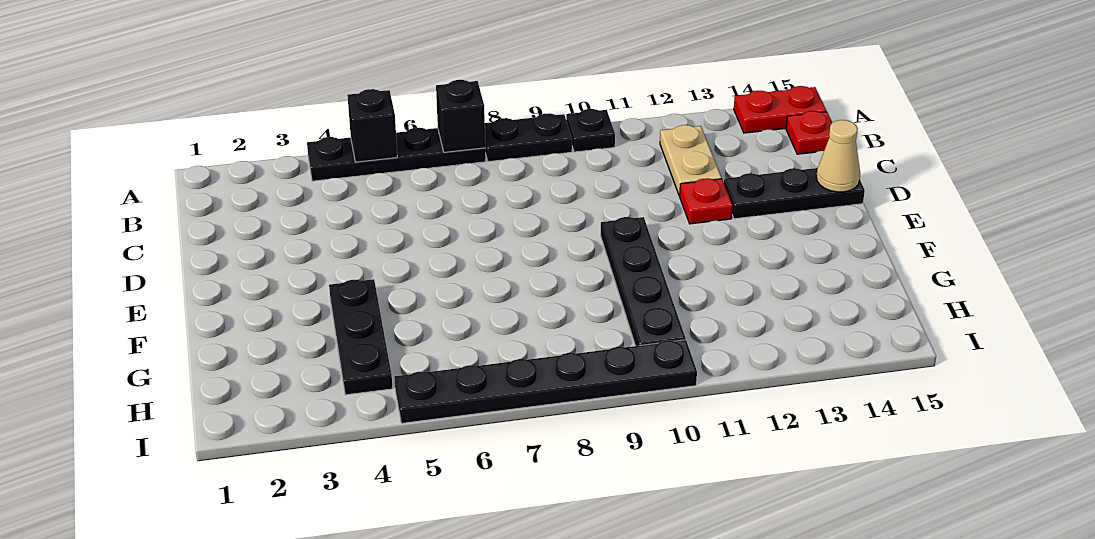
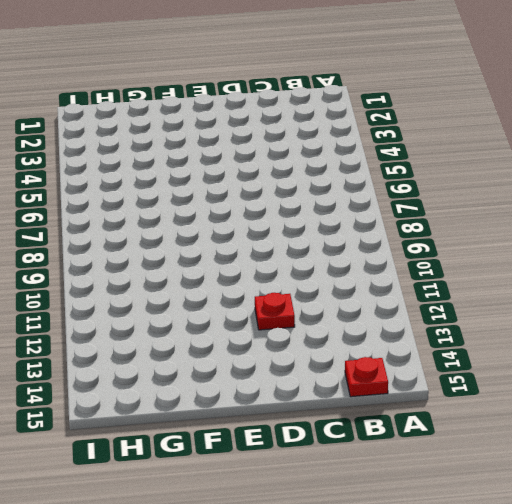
none -> black plate A4:A7 level 1
none -> black plate A8:A9 level 1
none -> black plate A10 level 1

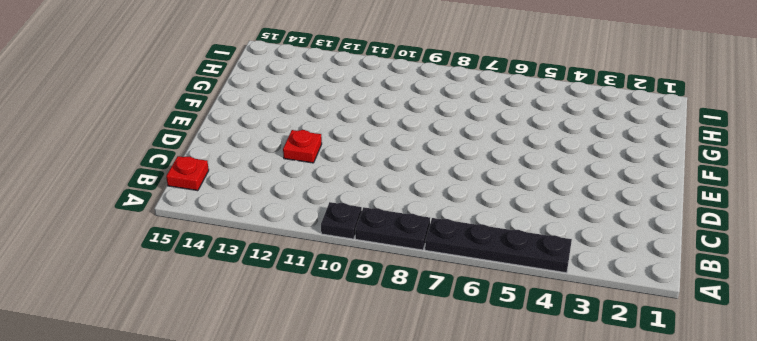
none -> red plate A14:A15 level 1
none -> tan plate B12:C12 level 1
none -> black plate D13:D15 level 1

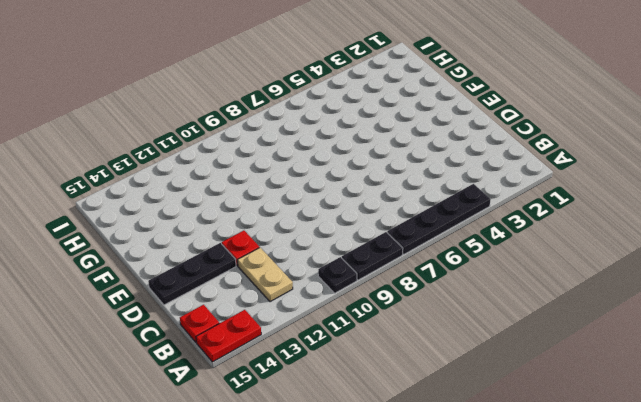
none -> black plate E10:H10 level 1
none -> black plate F4:H4 level 1
none -> black plate I5:I10 level 1

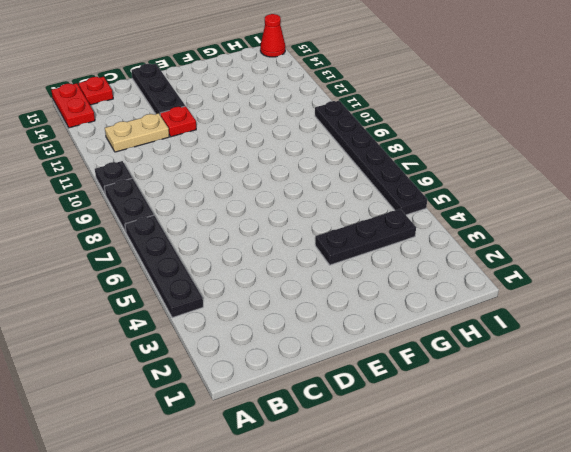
red cone I15 level 1 -> none
none -> black plate E10:H10 level 1
none -> black brick A5 level 2
none -> black brick A7 level 2

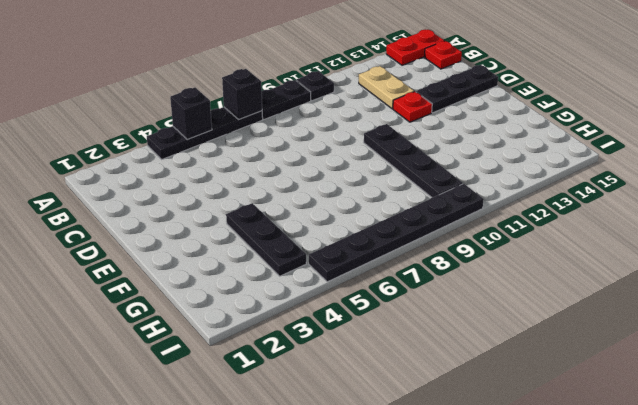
none -> tan cone D15 level 2

